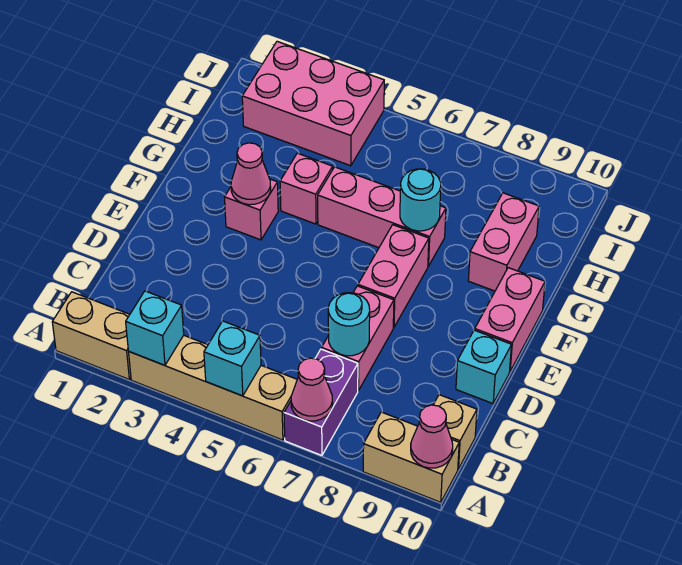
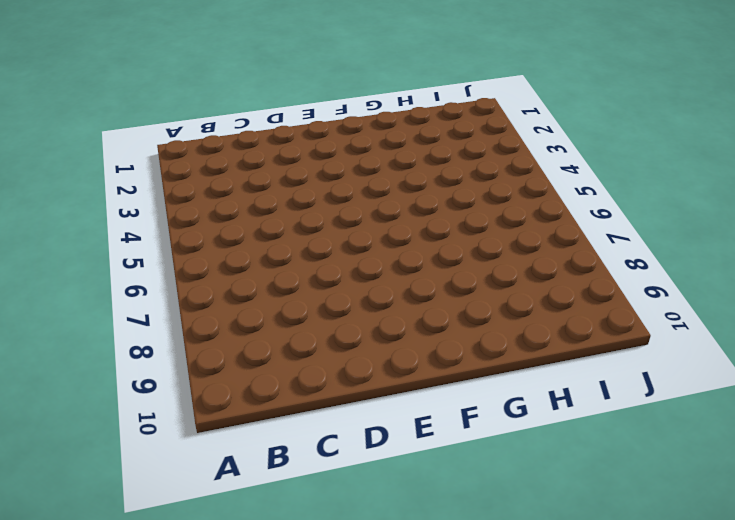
none -> tan brick A1:A2 level 1
none -> tan brick A3:A6 level 1
none -> purple brick A7:B7 level 1

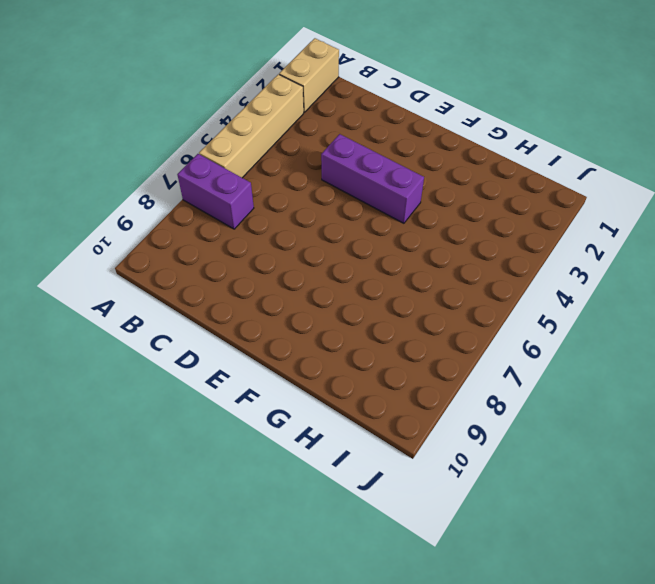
purple brick D4:F4 level 1 -> none
none -> tan brick A9:A10 level 1
none -> tan brick B10 level 1
none -> pink brick C7:D7 level 1

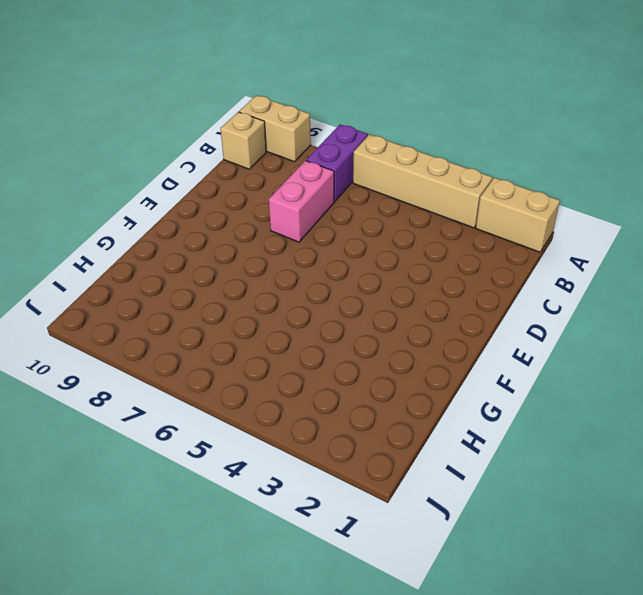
none -> cyan brick D10 level 1
none -> pink brick E7:F7 level 1
none -> pink brick E10:F10 level 1

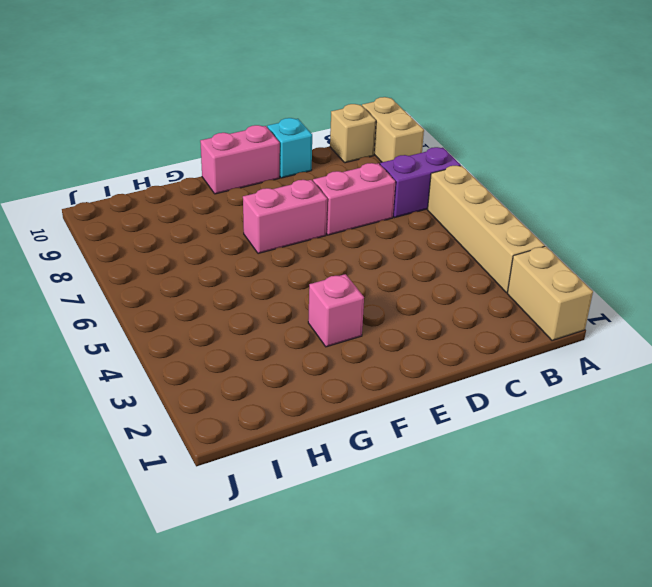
none -> pink brick G4 level 1
none -> pink brick G5:G7 level 1
none -> pink brick G9:H9 level 1

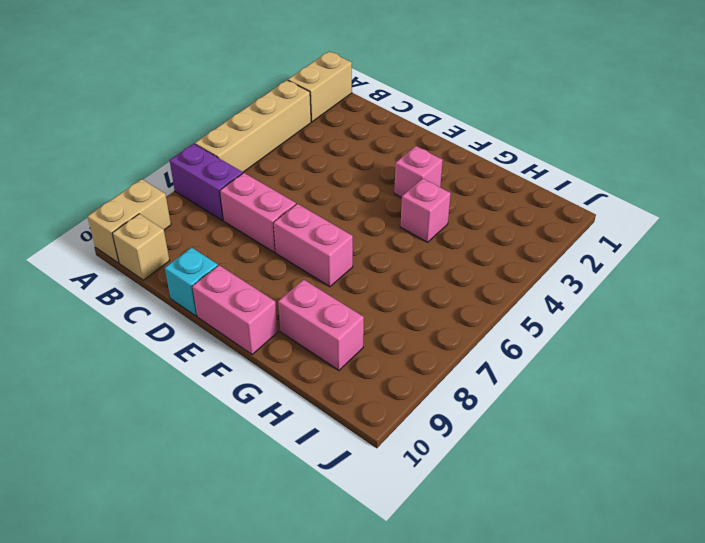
none -> pink brick G5:G7 level 1
none -> pink brick I2:J4 level 1
none -> cyan brick A3 level 2

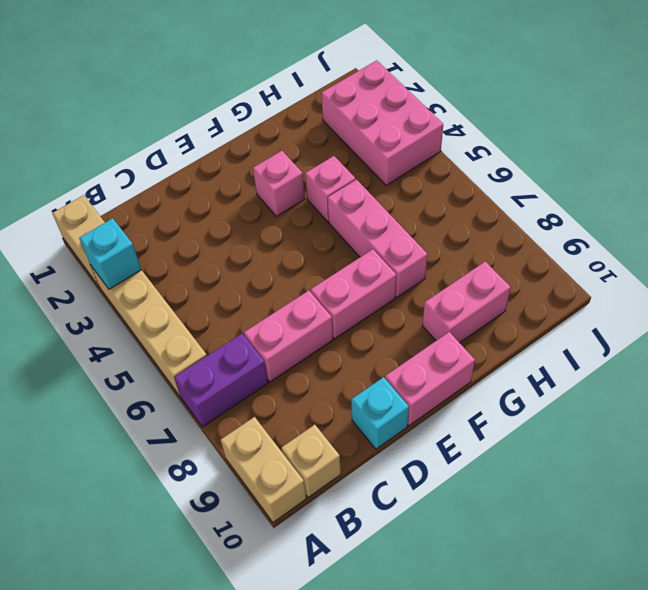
none -> cyan brick A5 level 2
none -> pink cone A7 level 2
none -> pink cone A10 level 2

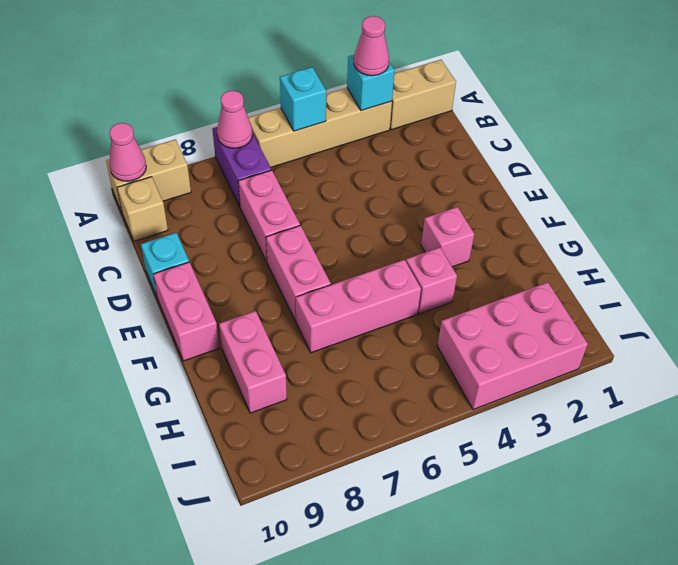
pink cone A3 level 3 -> pink cone F3 level 2
none -> cyan round brick C7 level 2
none -> cyan round brick G7 level 2

